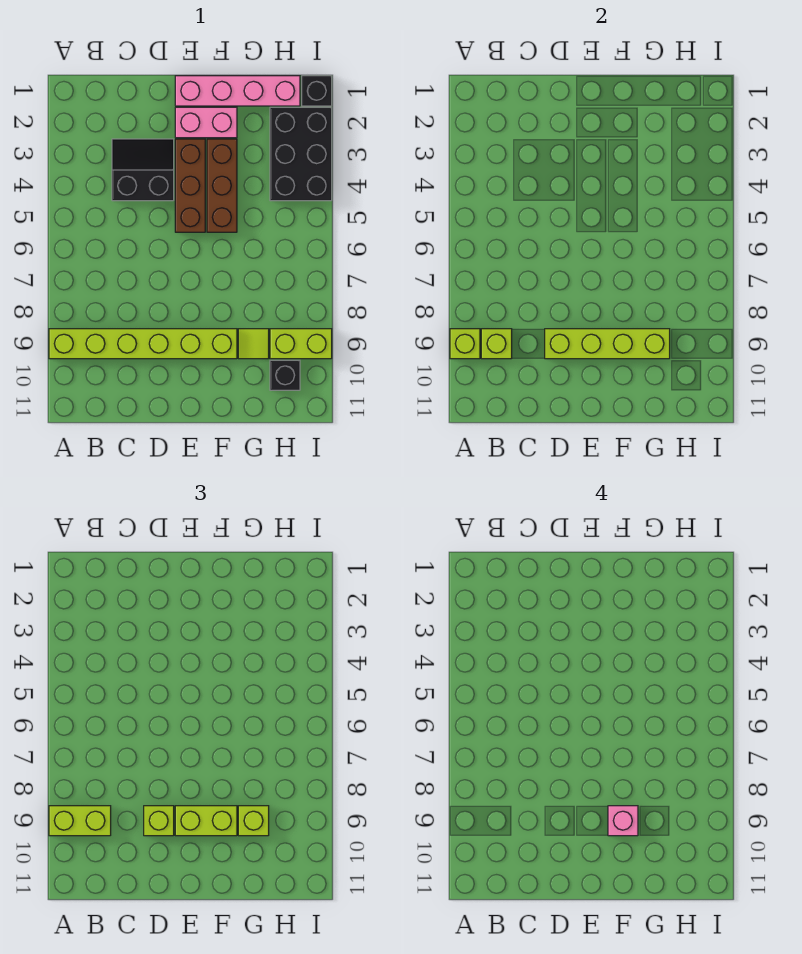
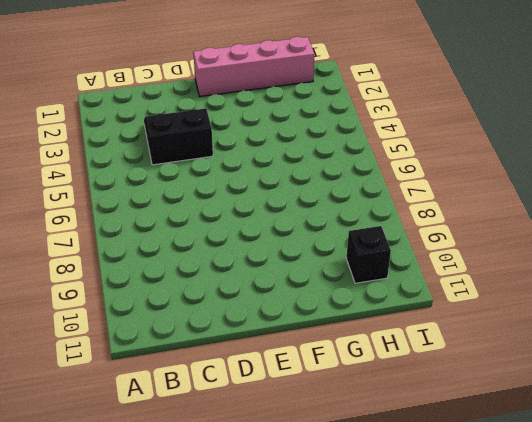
none -> lime brick A9:F9 level 1
none -> pink brick E2:F2 level 1
none -> brown brick E3:E5 level 1

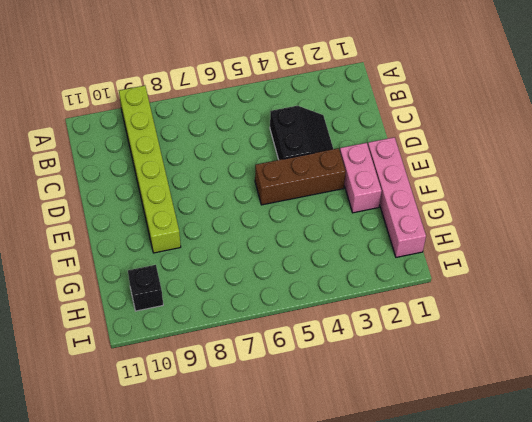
none -> brown brick F3:F5 level 1
none -> lime tile G9 level 1
none -> black brick H2:I4 level 1

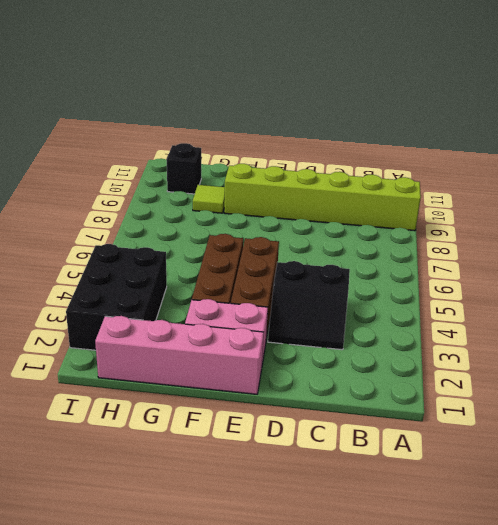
none -> lime brick H9:I9 level 1
none -> black brick I1 level 1
none -> lime brick A9 level 2

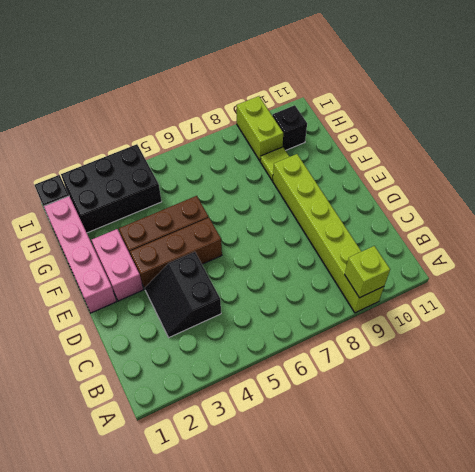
none -> lime brick B9 level 2
none -> lime brick D9:G9 level 2
none -> lime brick A9:B9 level 3

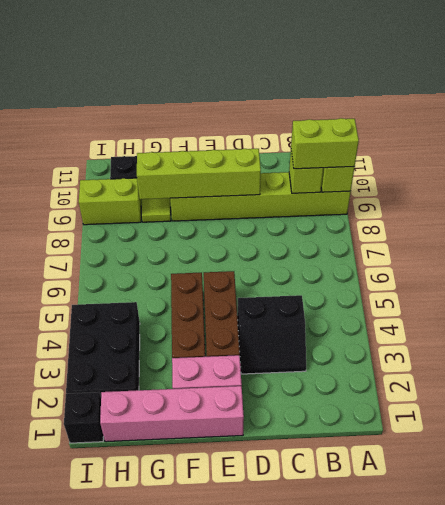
none -> lime brick D9 level 3
none -> lime brick E9:F9 level 3
none -> lime brick G9 level 3

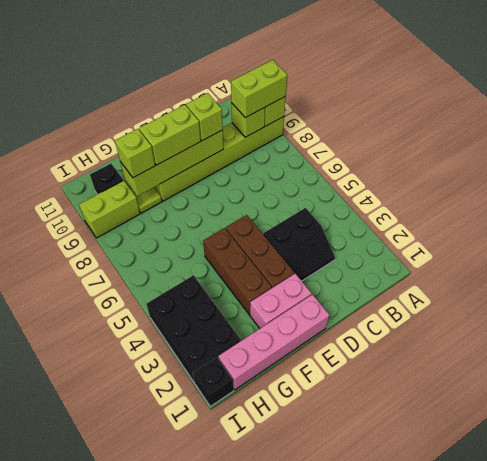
none -> pink brick F9 level 4

